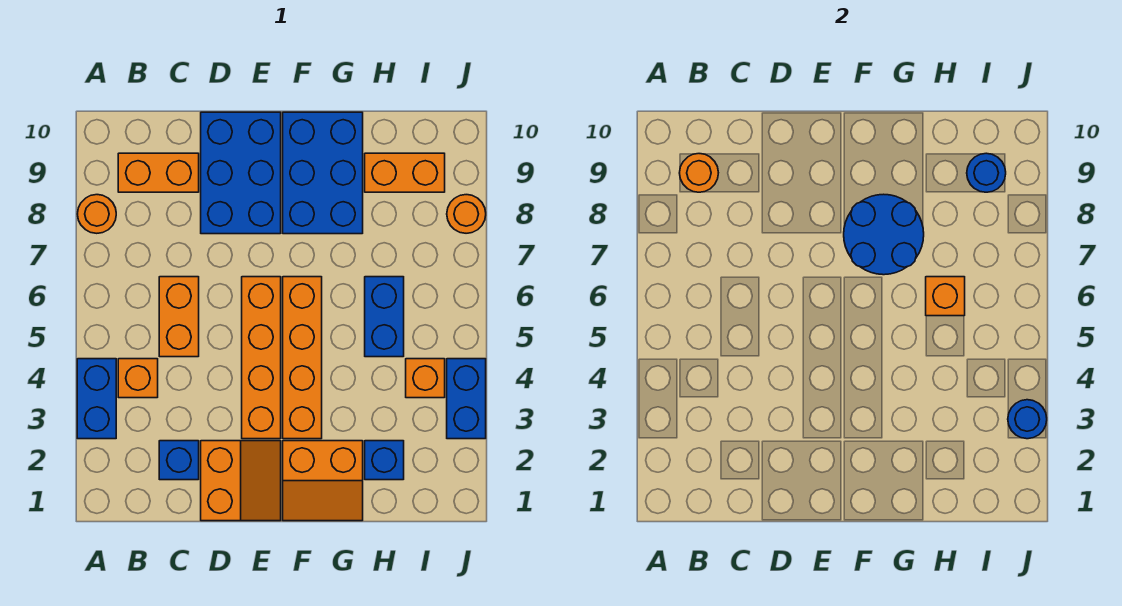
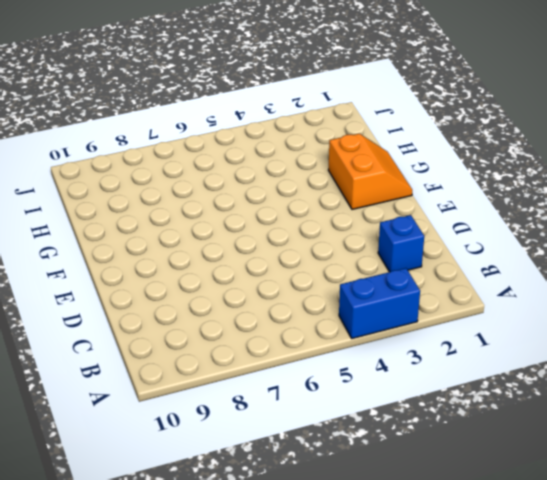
none -> orange round brick A8 level 1
none -> orange brick B4 level 1
none -> orange brick B9:C9 level 1

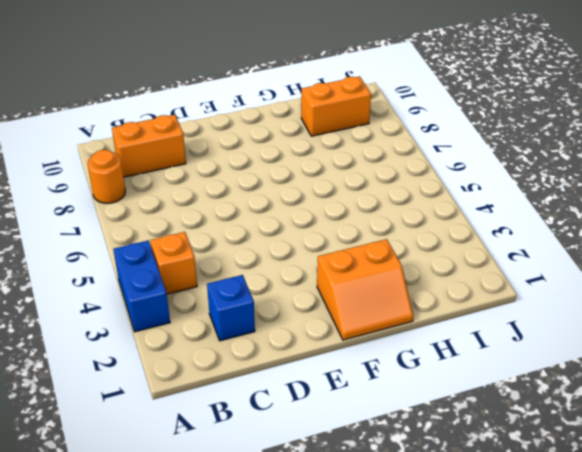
none -> orange brick C5:C6 level 1
none -> orange slope D1:E2 level 1 top D
none -> blue brick D8:E10 level 1

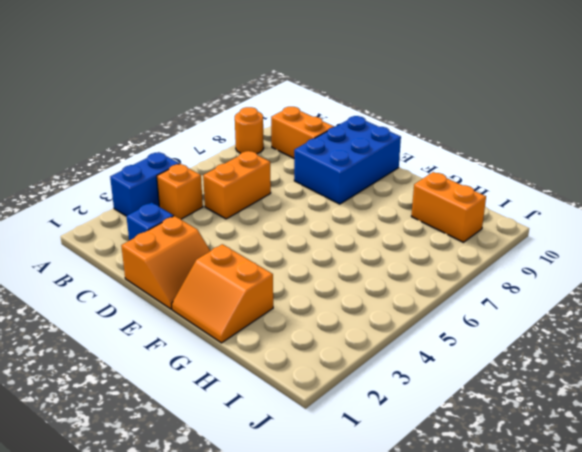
none -> orange brick E3:E6 level 1
none -> orange brick F3:F6 level 1
none -> blue brick F8:G10 level 1

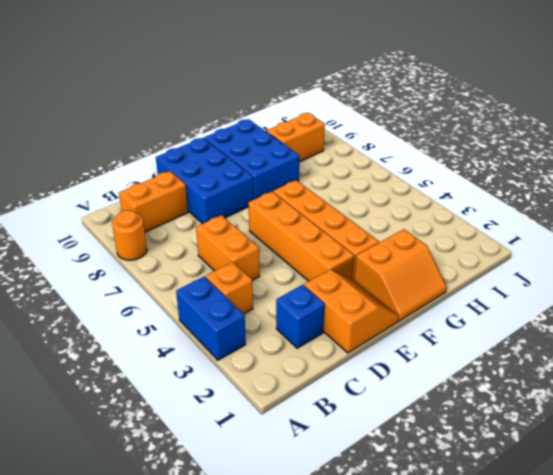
none -> blue brick H2 level 1
none -> blue brick H5:H6 level 1
none -> orange brick I4 level 1

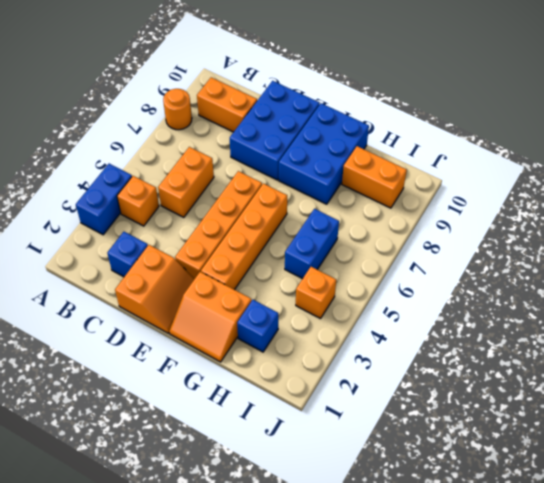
none -> blue brick J3:J4 level 1
none -> orange round brick J8 level 1
none -> orange round brick B9 level 2

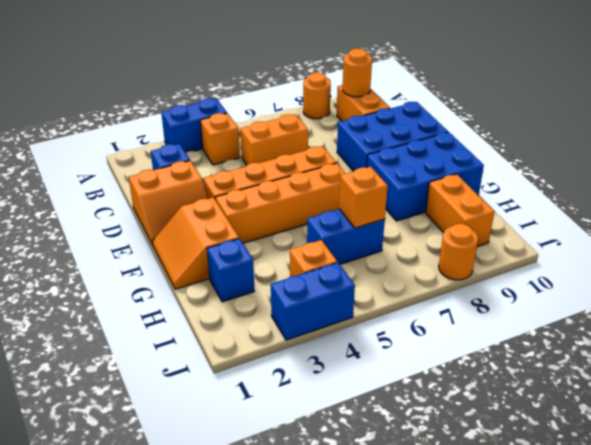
none -> blue round brick F7:G8 level 2
none -> blue round brick I9 level 2
none -> blue round brick J3 level 2

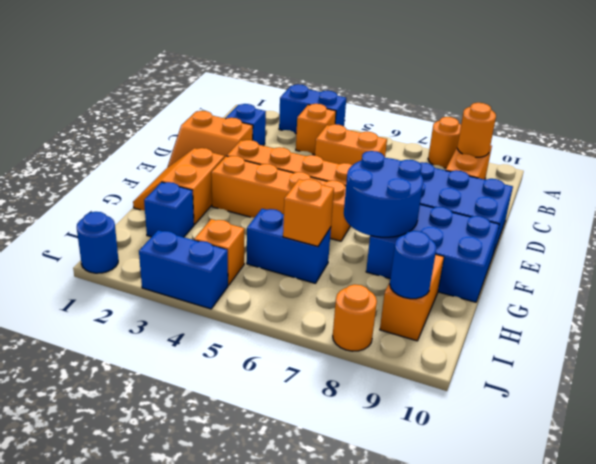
blue round brick J1 level 1 -> blue round brick J3 level 2

